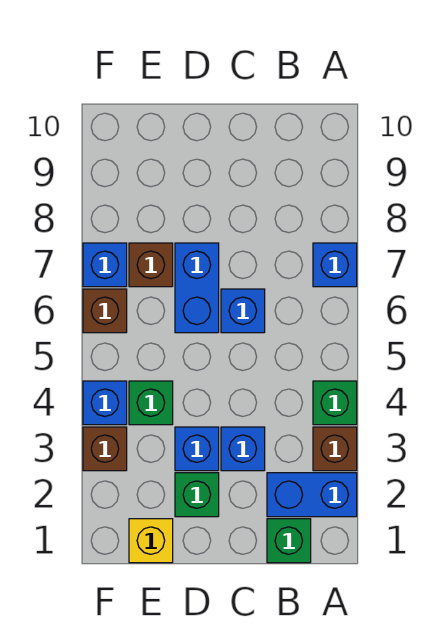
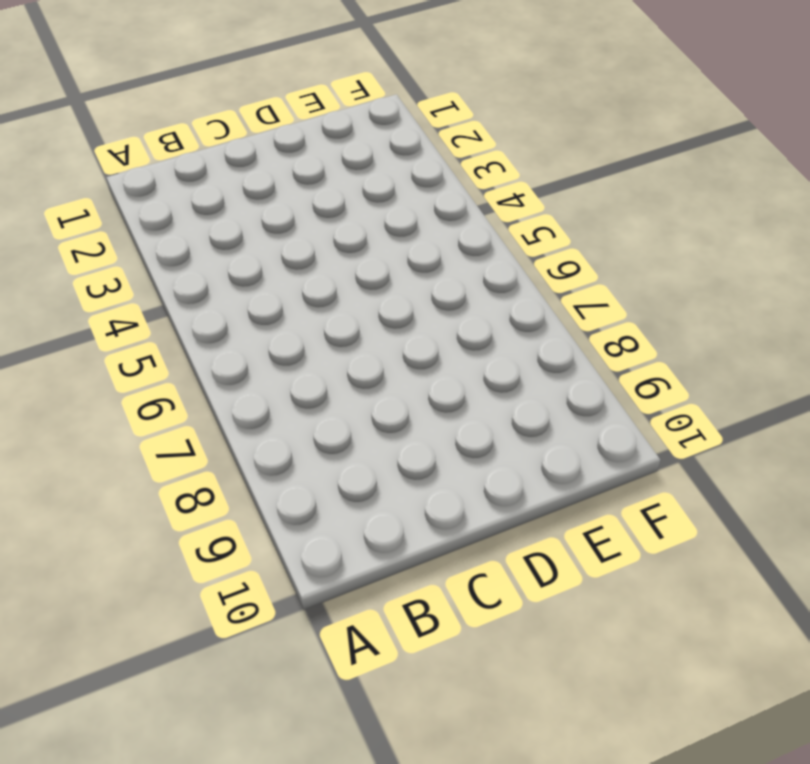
none -> blue brick A2:B2 level 1
none -> brown brick A3 level 1
none -> green brick A4 level 1

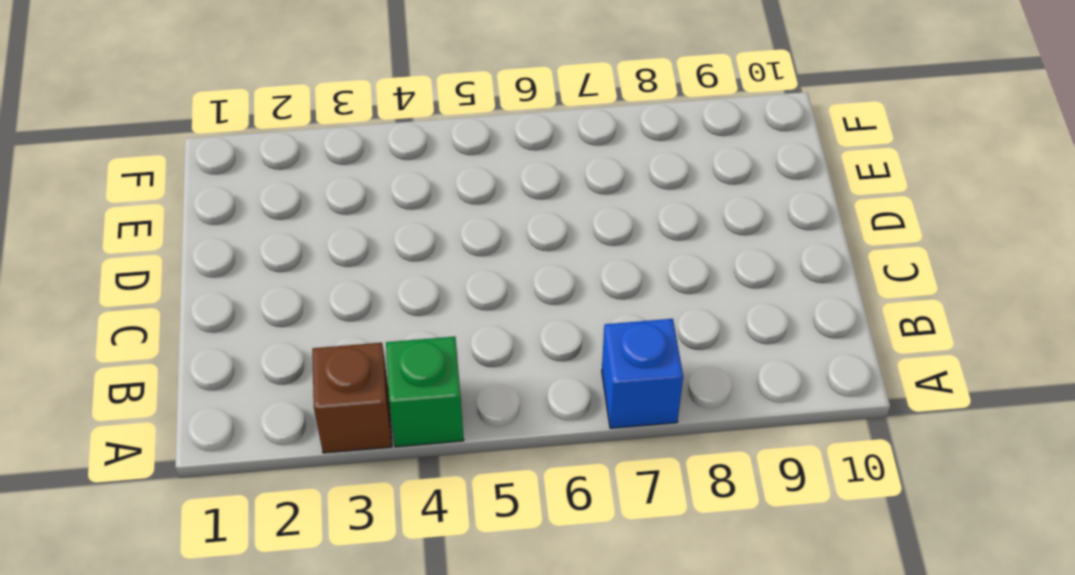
none -> blue brick A2:B2 level 1
none -> green brick B1 level 1
none -> blue brick C3 level 1

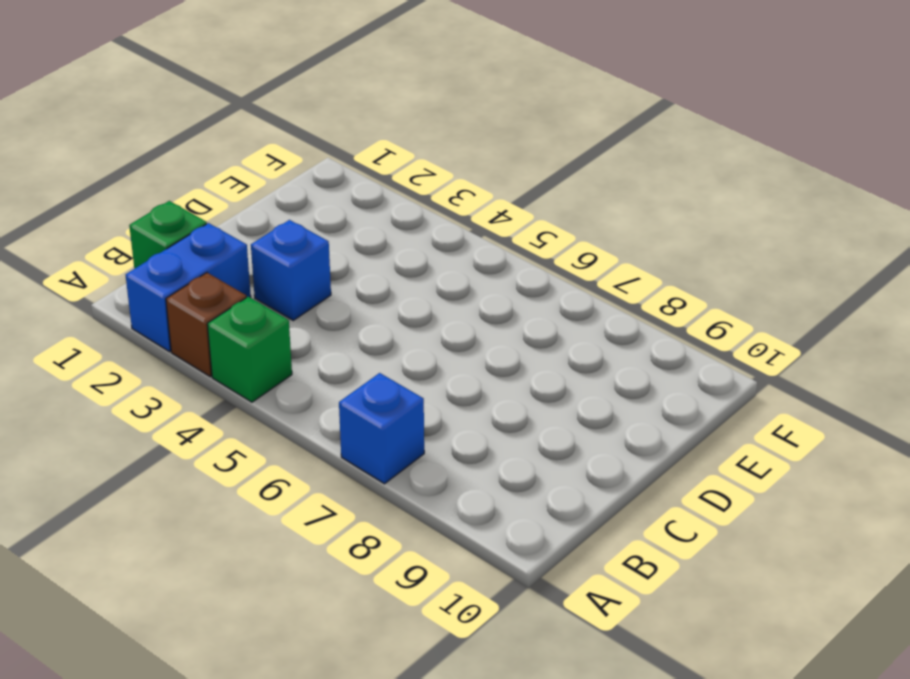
none -> blue brick C6 level 1
none -> green brick D2 level 1
none -> blue brick D3 level 1

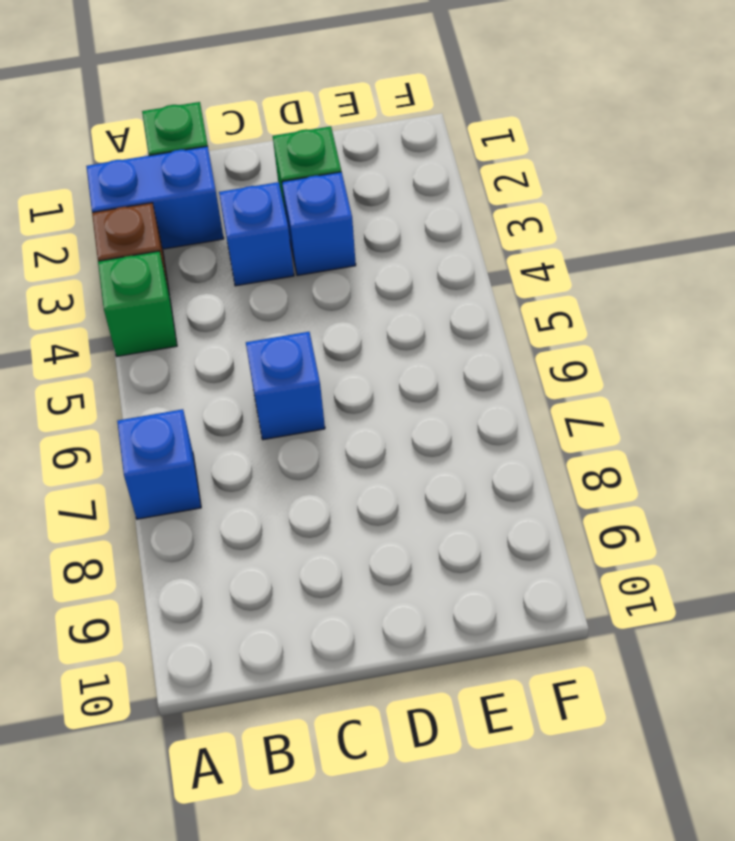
none -> blue brick D6:D7 level 1
none -> yellow brick E1 level 1
none -> green brick E4 level 1

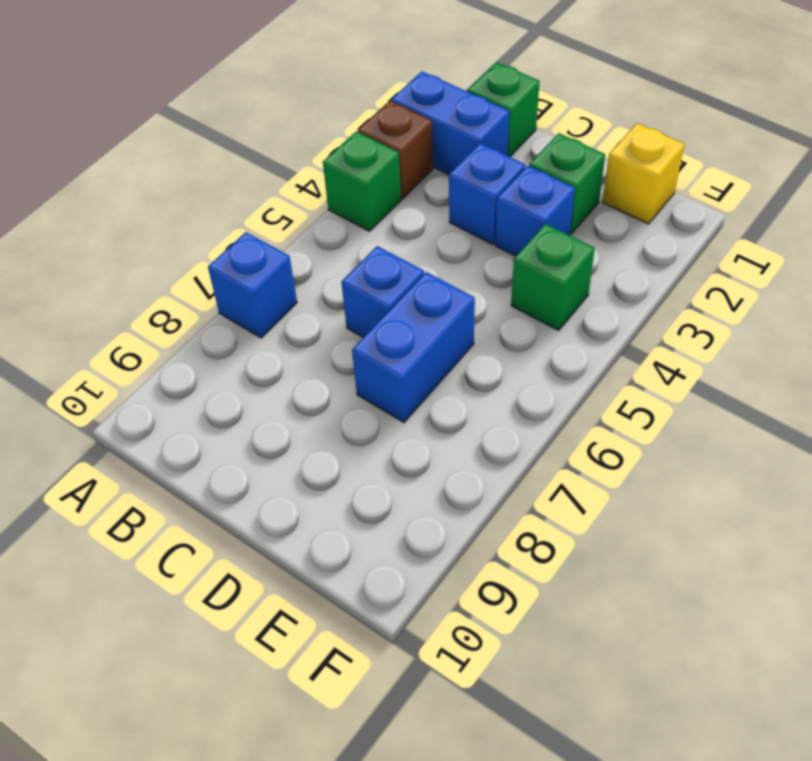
none -> brown brick E7 level 1
none -> brown brick F3 level 1
none -> blue brick F4 level 1

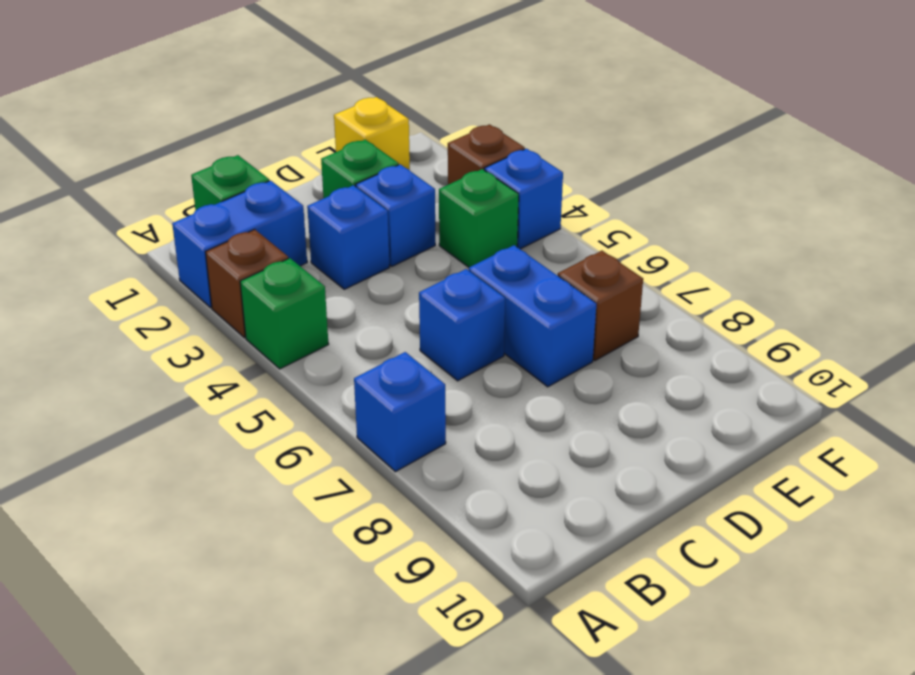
none -> brown brick F6 level 1
none -> blue brick F7 level 1

